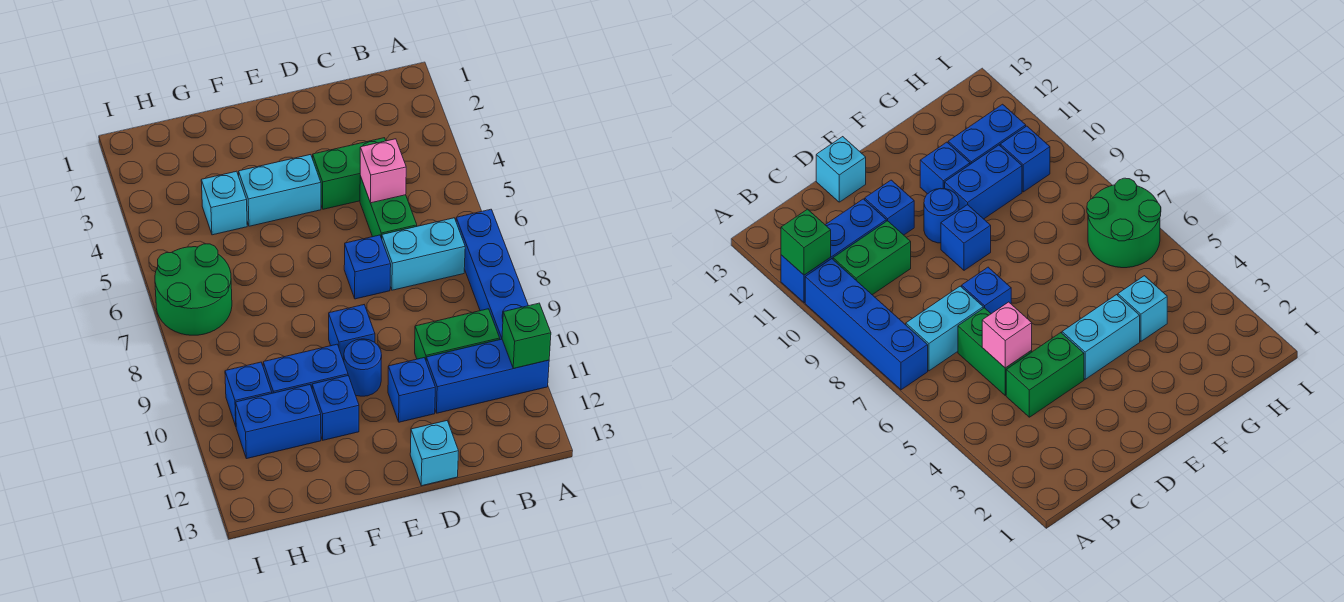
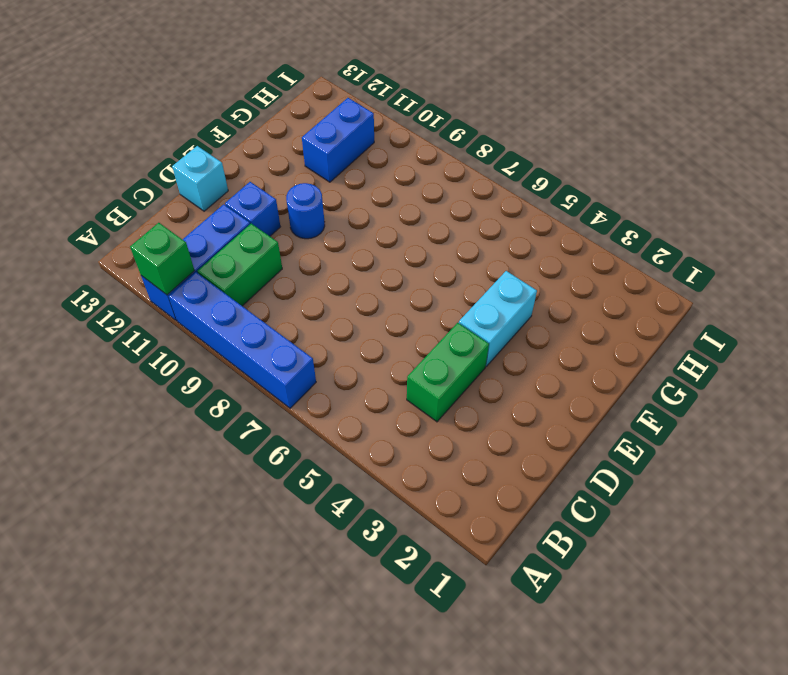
none -> cyan brick B7:C7 level 1
none -> green brick C5:C6 level 1
none -> blue brick D7 level 1

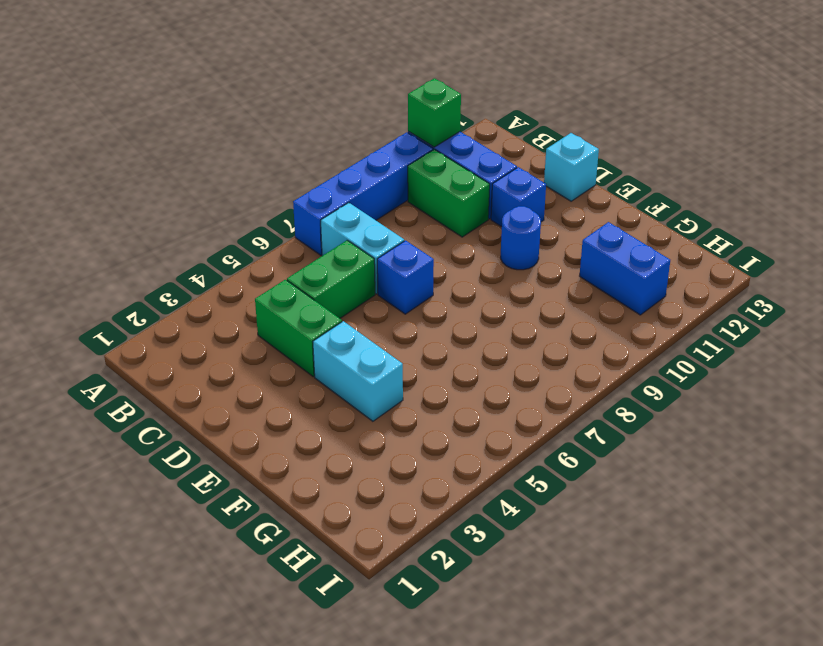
none -> blue brick E9 level 1
none -> blue brick F10:G10 level 1
none -> blue brick F11 level 1

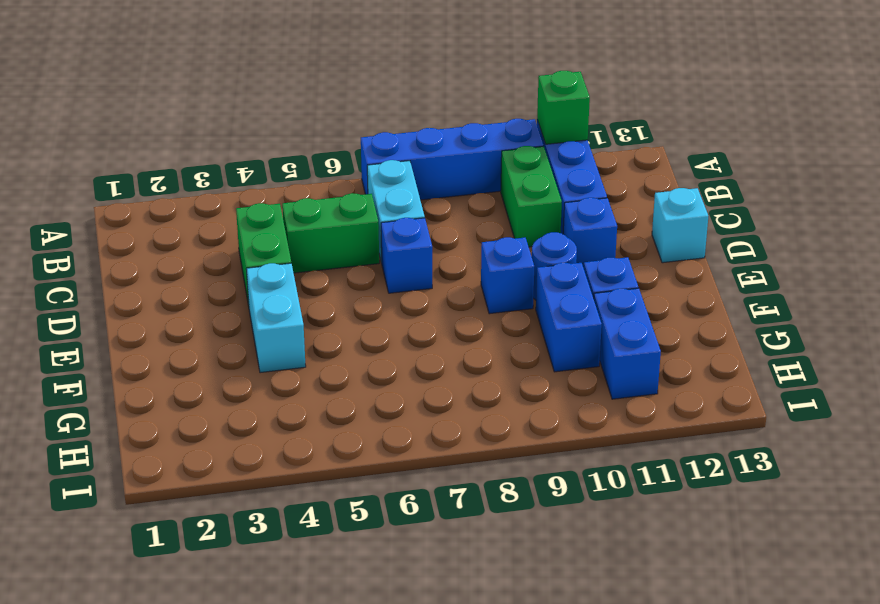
none -> cyan brick G4 level 1
none -> green round brick H6:I7 level 1
none -> blue brick H10 level 1

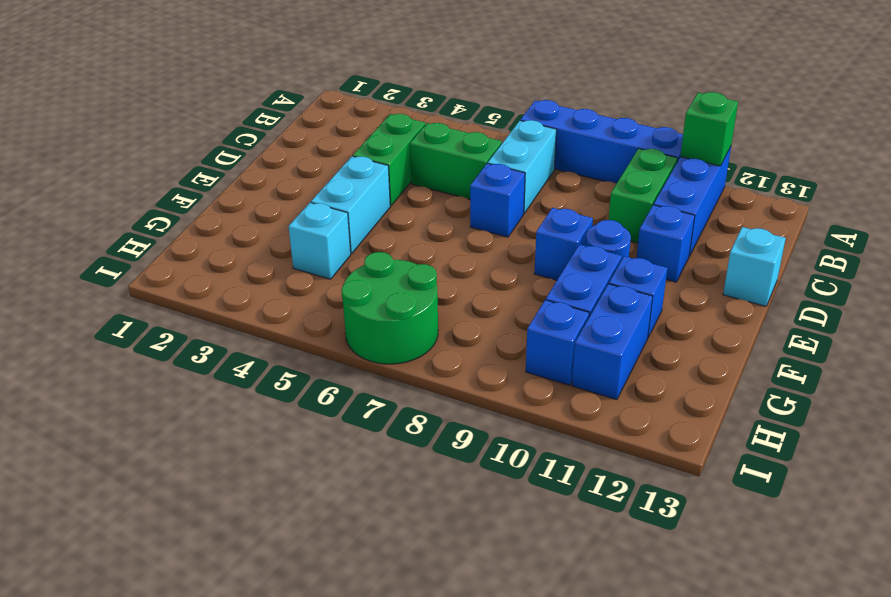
none -> pink brick C5 level 2

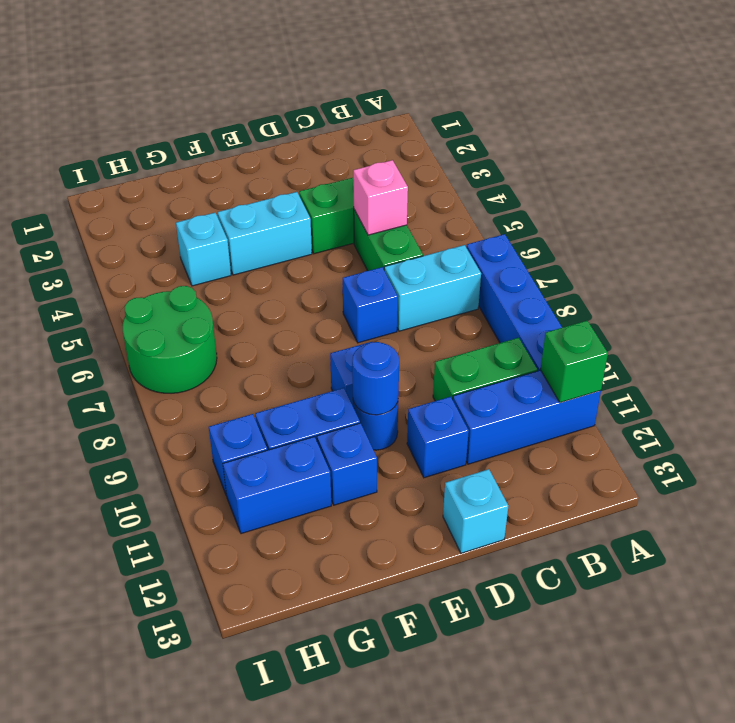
blue round brick E10 level 2 -> none

